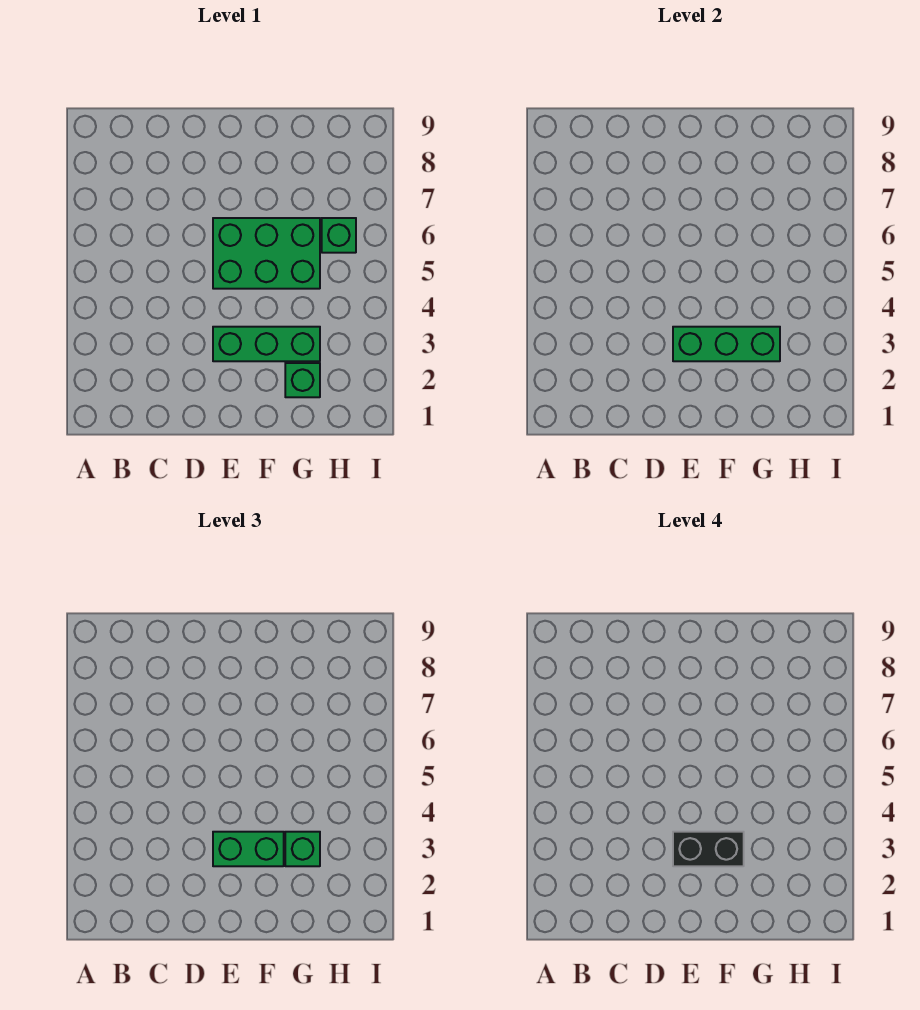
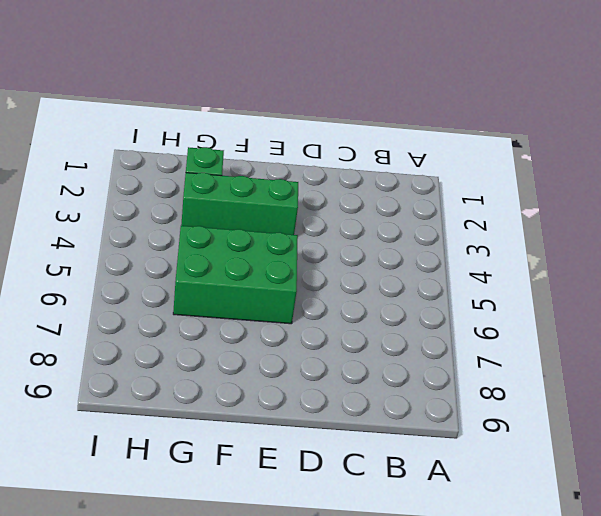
none -> green brick H6 level 1
none -> green brick E3:G3 level 2

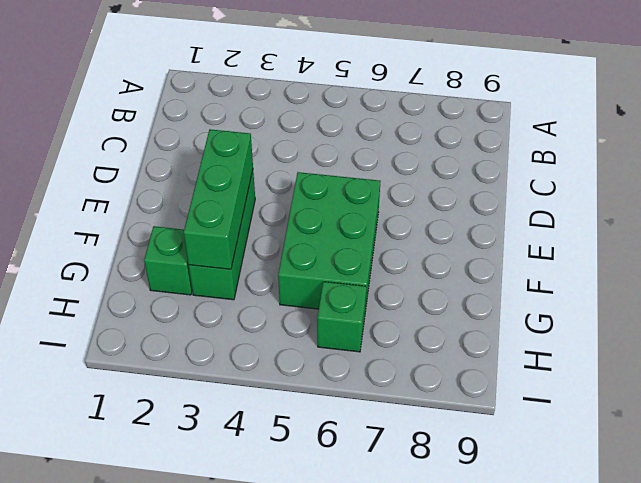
none -> green brick E3:F3 level 3
none -> green brick G3 level 3

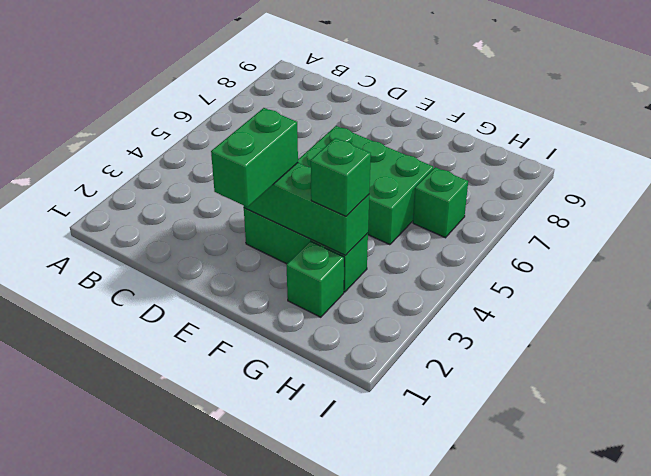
green brick E2:E3 level 3 -> green brick E3:F3 level 3
none -> black brick E3:F3 level 4

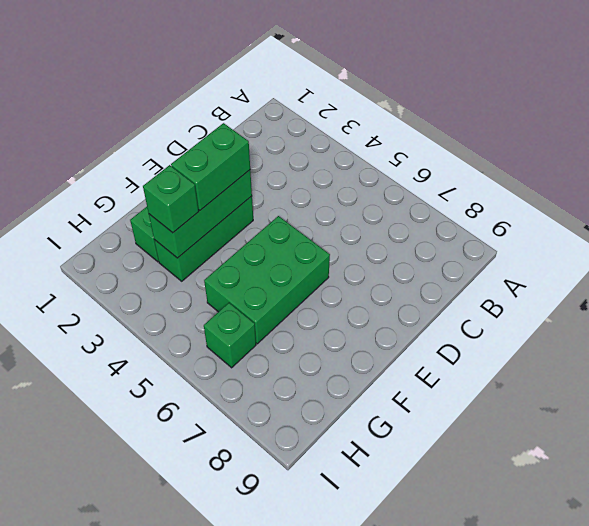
none -> black brick E3:F3 level 4

